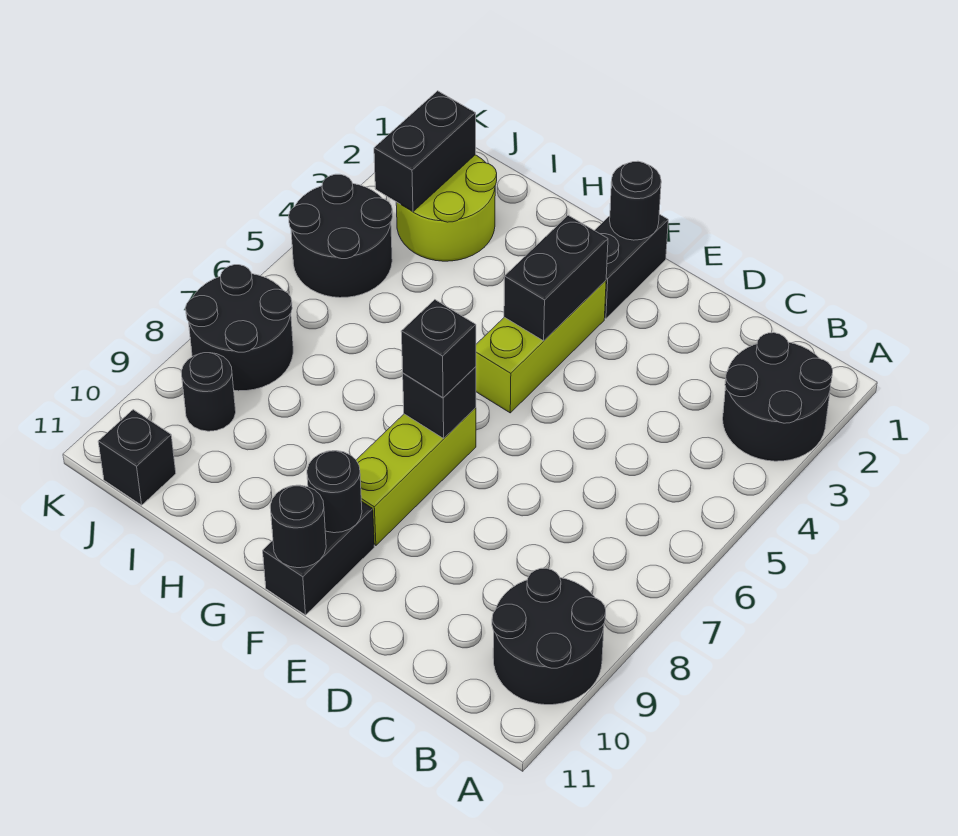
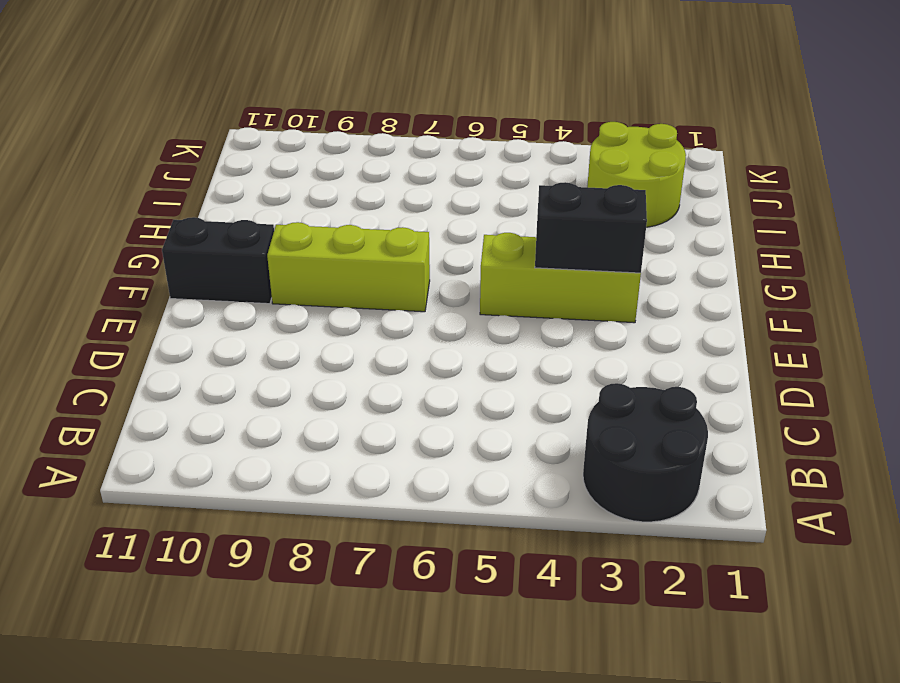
none -> black round brick A9:B10 level 1
none -> black brick F1:F2 level 1
none -> black round brick J4:K5 level 1

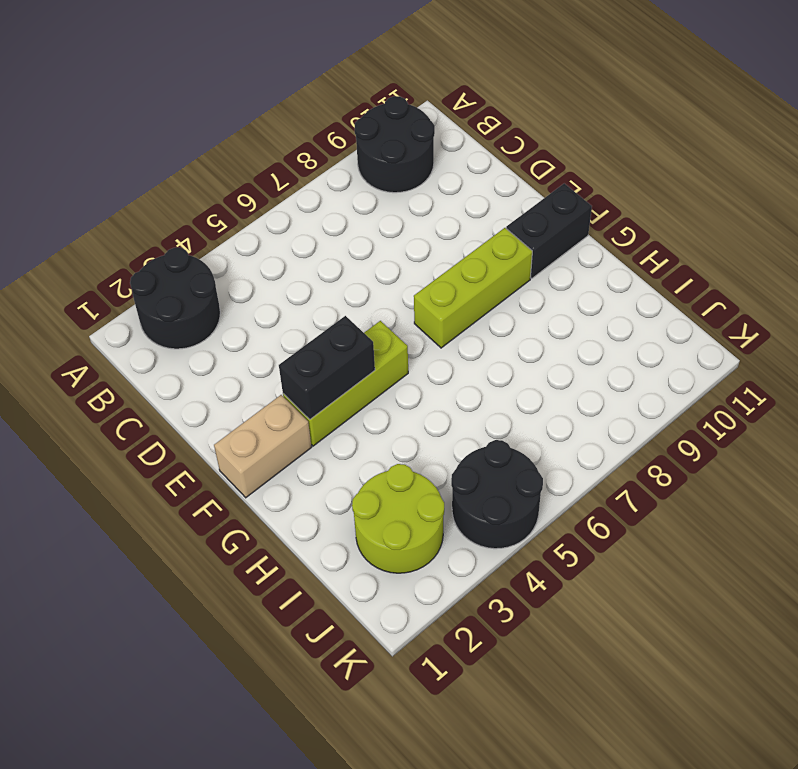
tan brick F1:F2 level 1 -> black brick F1:F2 level 1
none -> black round brick J7:K8 level 1
none -> black round brick J9 level 1
none -> black brick J11 level 1

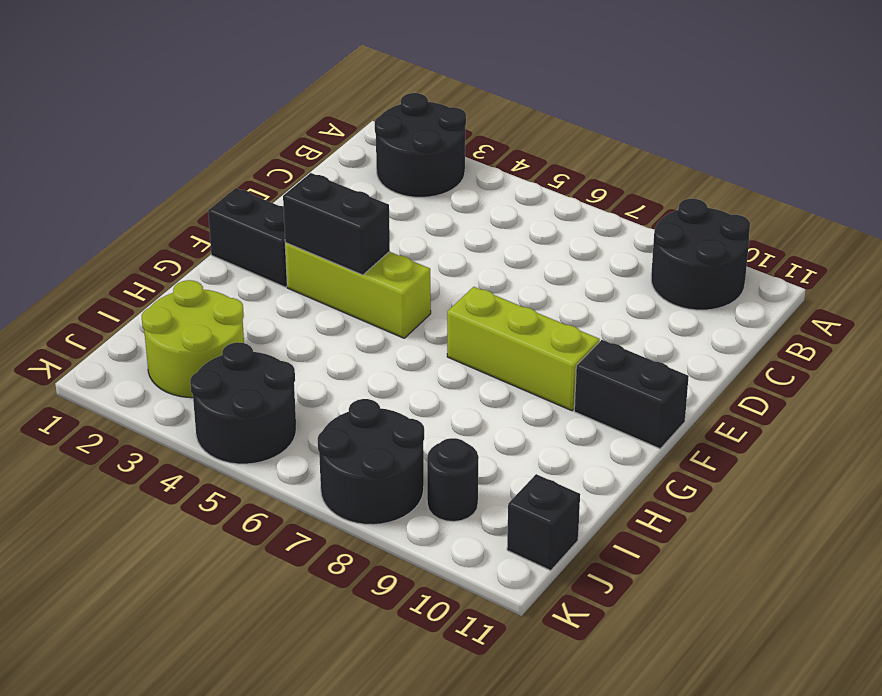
none -> black round brick F1 level 2
none -> black brick F7 level 2
none -> black round brick F10 level 2

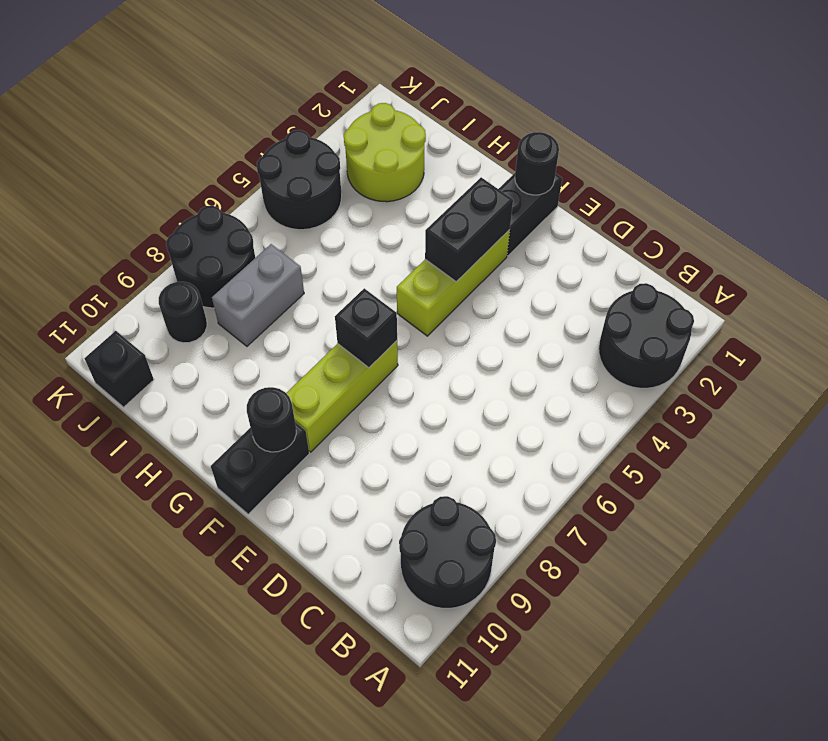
grey brick I7:I8 level 1 -> none
none -> black round brick F11 level 2
none -> black brick J2:J3 level 2
none -> black brick F7 level 3

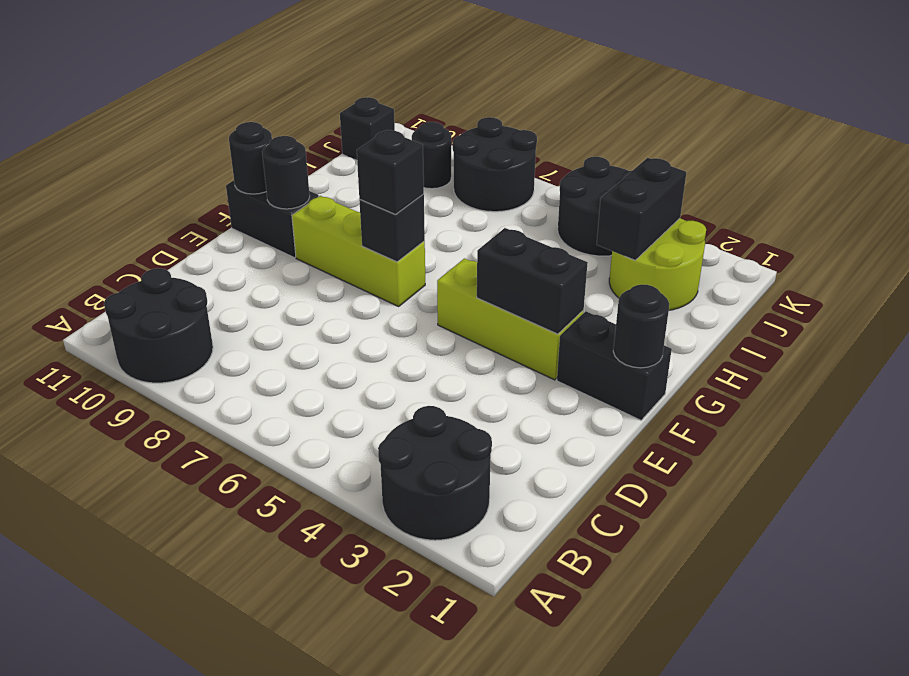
black brick I3:J3 level 2 -> black brick J2:J3 level 2

